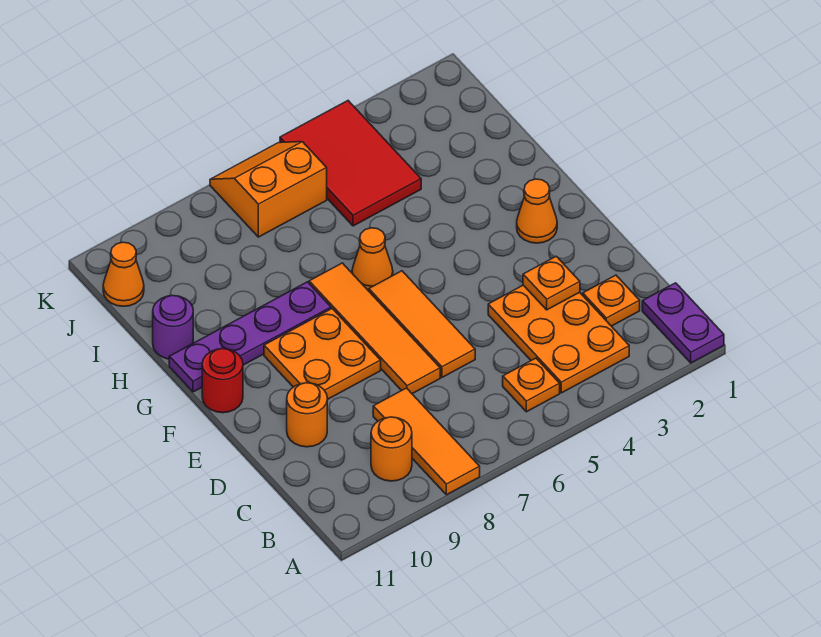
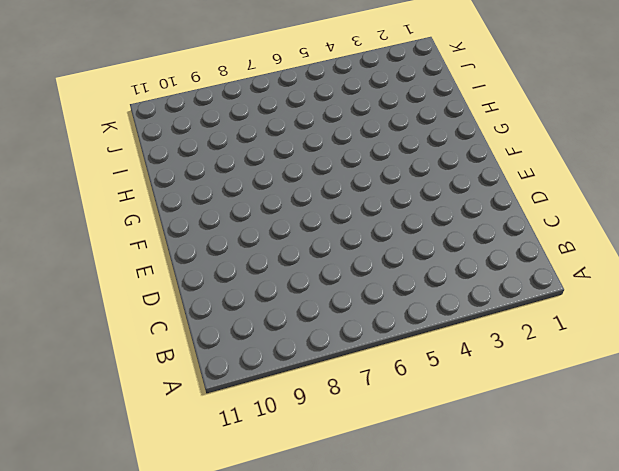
none -> purple plate A1:B1 level 1
none -> orange tile A8:C8 level 1
none -> orange plate B3:D4 level 1

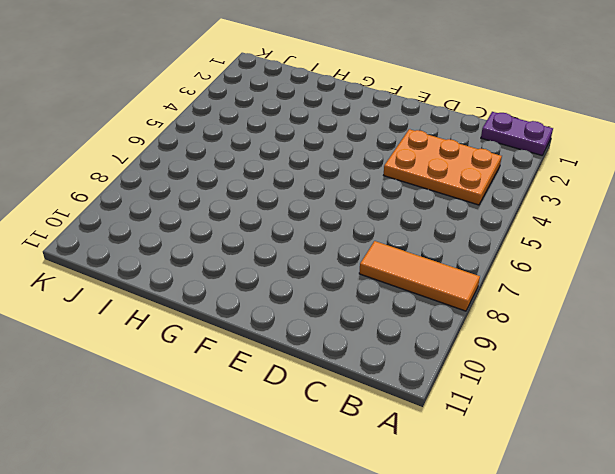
none -> orange plate B5 level 1
none -> orange round brick B9 level 1
none -> orange plate C2 level 1

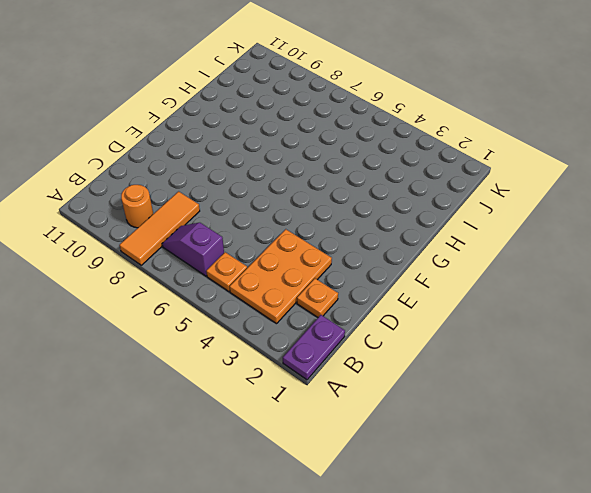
purple slope B6:B7 level 1 top 6 -> none
none -> orange tile D6:F6 level 1
none -> orange tile D7:G7 level 1
none -> orange round brick D10 level 1

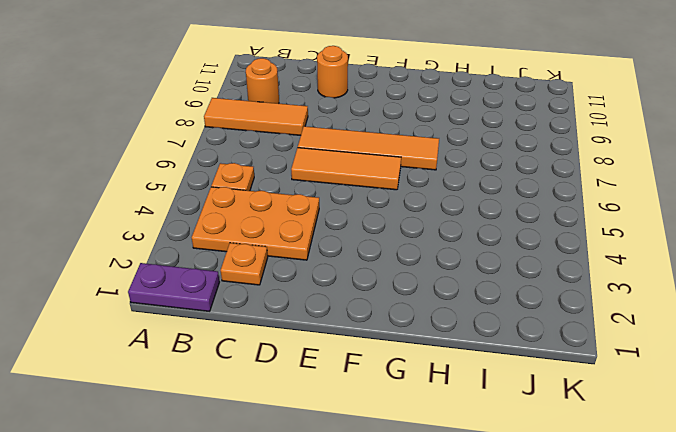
none -> orange plate E8:F9 level 1
none -> orange cone F2 level 1
none -> red round brick F11 level 1

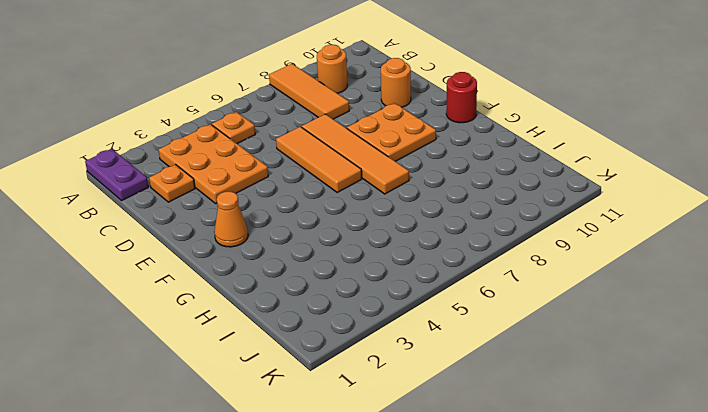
none -> orange cone G6 level 1
none -> purple plate G8:G11 level 1
none -> purple round brick H11 level 1

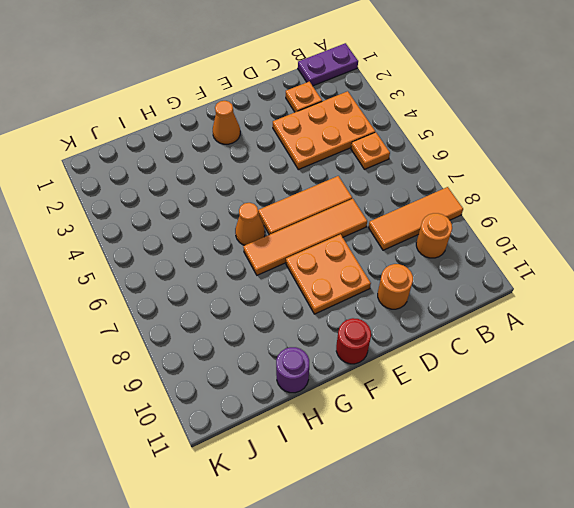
none -> purple plate G8:G11 level 1
none -> red tile I4:K5 level 1
none -> orange slope J6:K7 level 1 top J

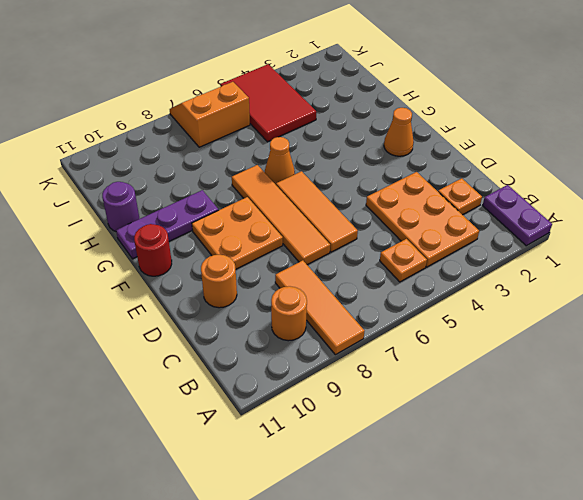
purple plate G9:G11 level 1 -> purple plate G8:G11 level 1
none -> orange cone J11 level 1
none -> orange plate D3 level 2

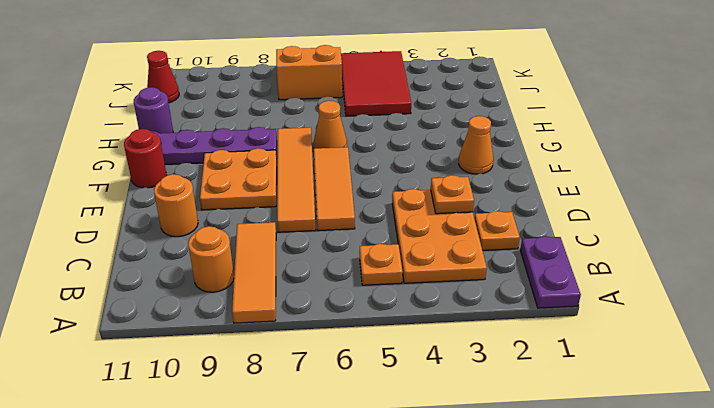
red cone J11 level 1 -> orange cone J11 level 1

